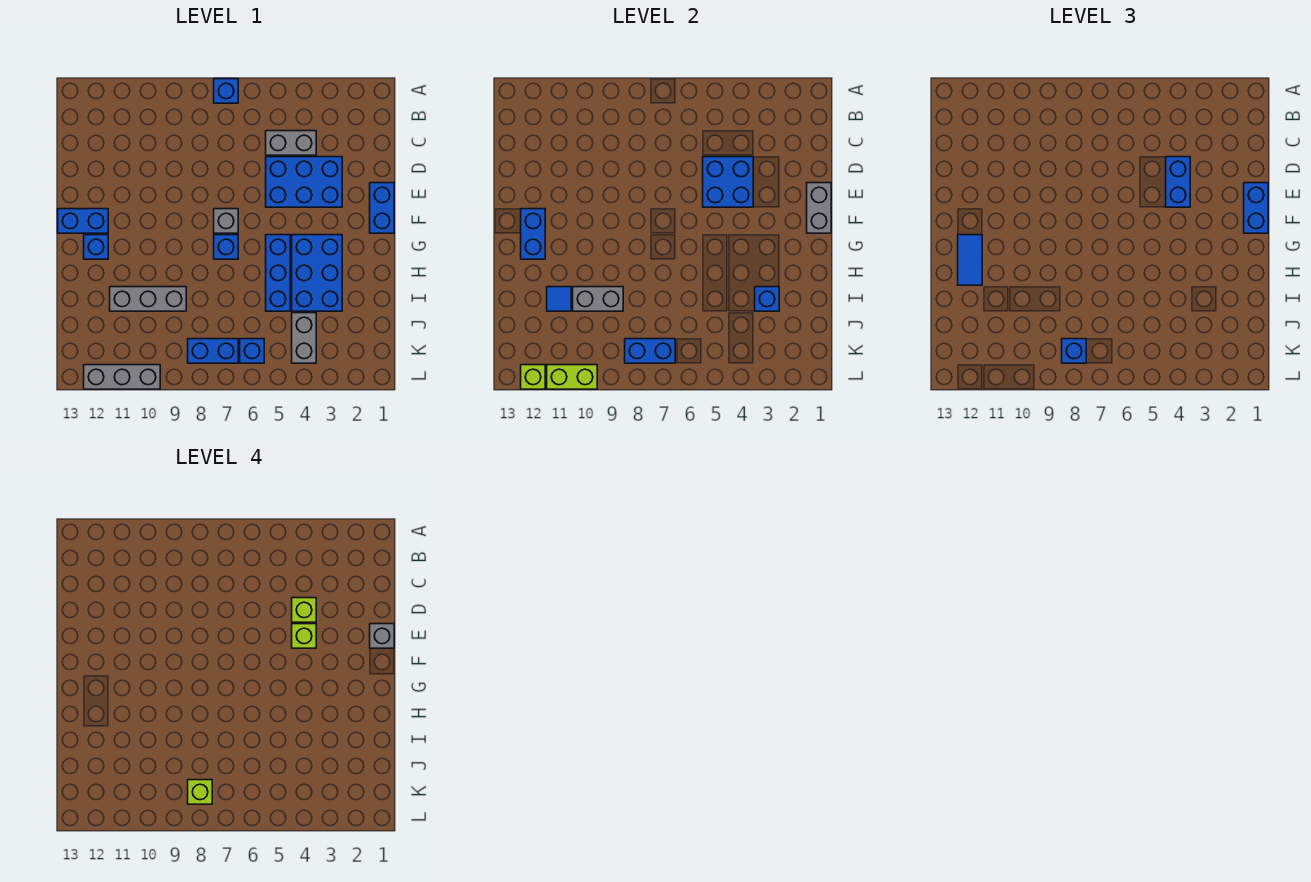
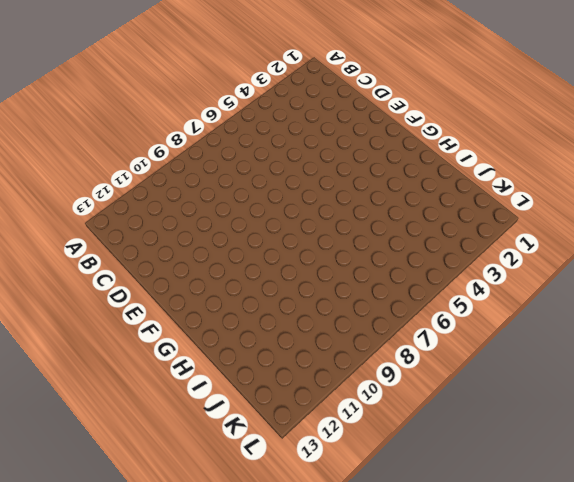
none -> blue brick A7 level 1
none -> grey brick C4:C5 level 1
none -> blue brick D3:E5 level 1
none -> blue brick E1:F1 level 1

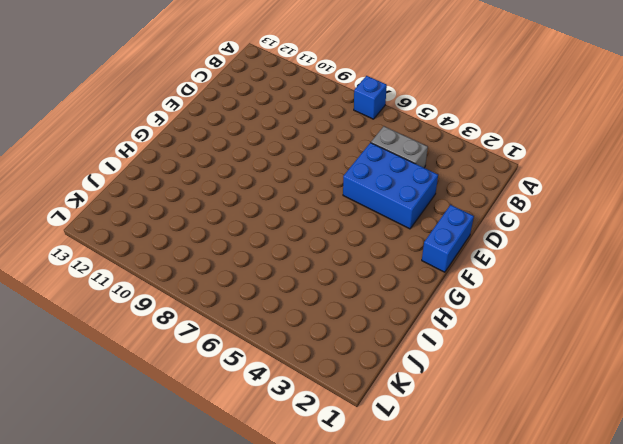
none -> grey brick F7 level 1
none -> blue brick F12:F13 level 1
none -> blue brick G3:I4 level 1
none -> blue brick G5:I5 level 1

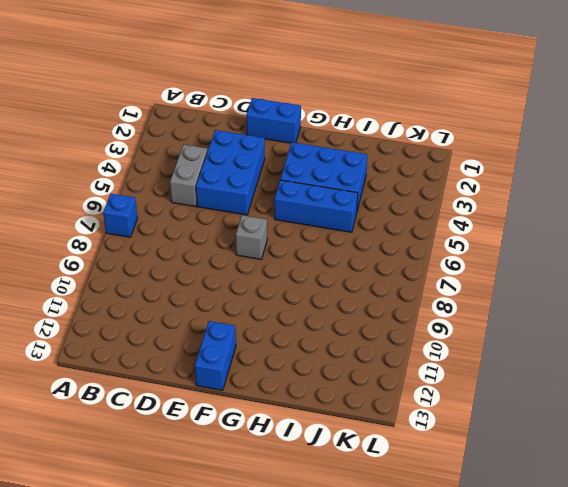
none -> blue brick G7 level 1
none -> blue brick G12 level 1
none -> grey brick I9:I11 level 1
none -> grey brick J4:K4 level 1

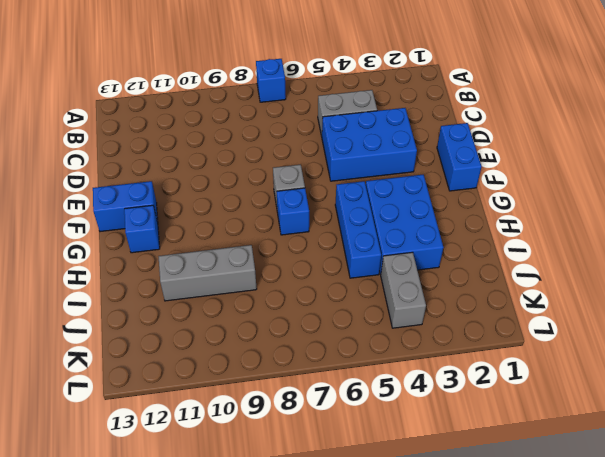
none -> blue brick K6 level 1
none -> blue brick K7:K8 level 1
none -> grey brick L10:L12 level 1
none -> blue brick D4:E5 level 2

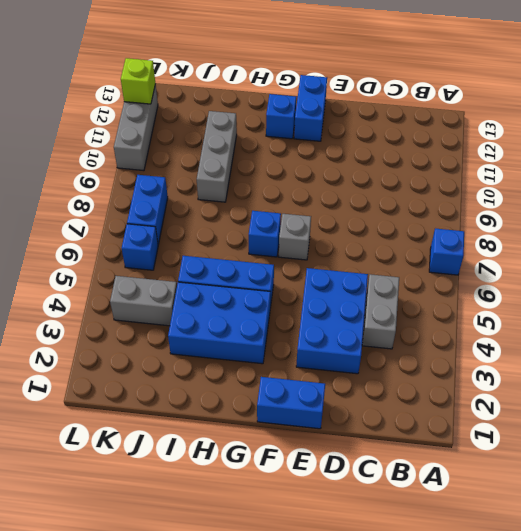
none -> blue brick D4:E5 level 2
none -> grey brick E1:F1 level 2
none -> blue brick F12:G12 level 2
none -> blue brick I3 level 2

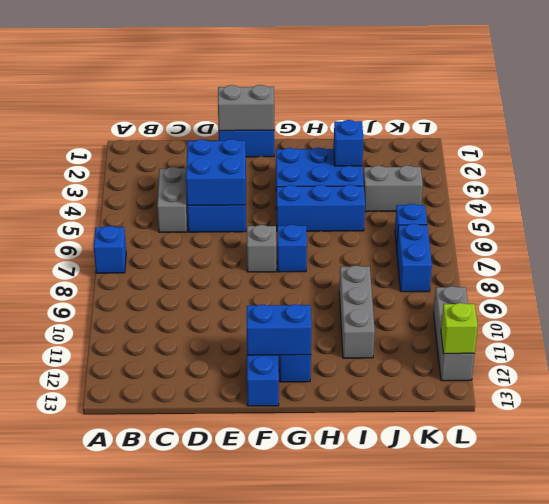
none -> grey brick I9:I10 level 2
none -> blue tile I11 level 2
none -> blue brick K7:K8 level 2
none -> lime brick L10:L11 level 2

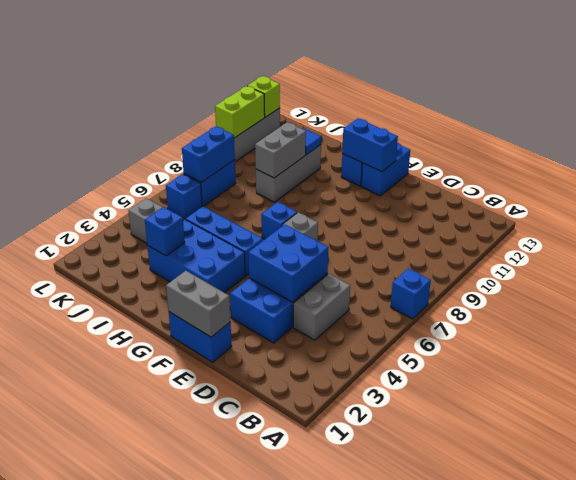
none -> blue brick D4:E4 level 3
none -> blue brick E1:F1 level 3
none -> blue tile G12:H12 level 3
none -> blue brick K8 level 3

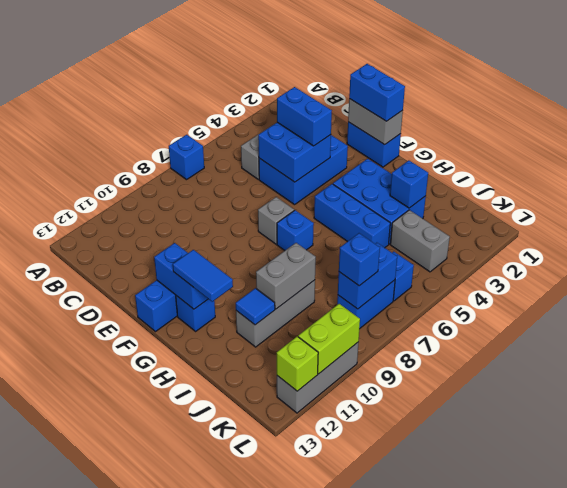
none -> lime brick D4 level 4
none -> grey brick E1 level 4
none -> lime brick E4 level 4
none -> lime brick K8 level 4

